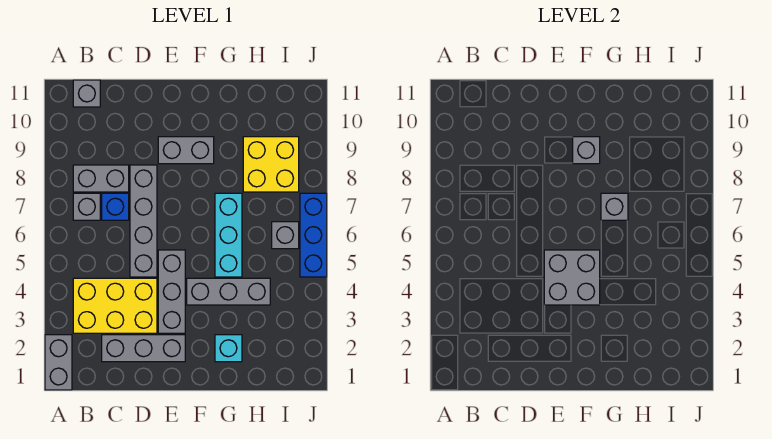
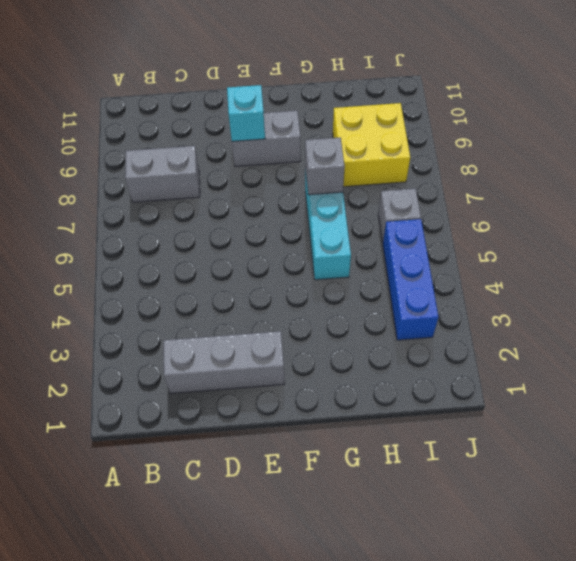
cyan brick E9 level 2 -> cyan brick G2 level 1
blue brick I3:I5 level 1 -> blue brick J5:J7 level 1
none -> grey brick A1:A2 level 1
none -> yellow brick B3:D4 level 1
none -> grey brick B7 level 1

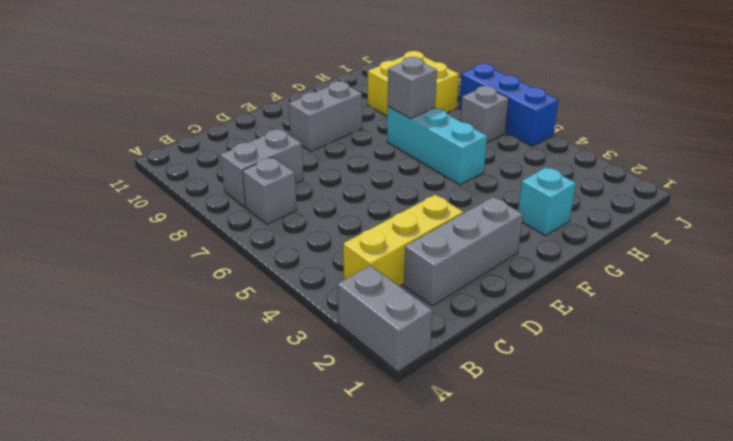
yellow brick B3:D3 level 1 -> yellow brick B3:D4 level 1
none -> grey brick B11 level 1
none -> blue brick C7 level 1
none -> grey brick D5:D8 level 1

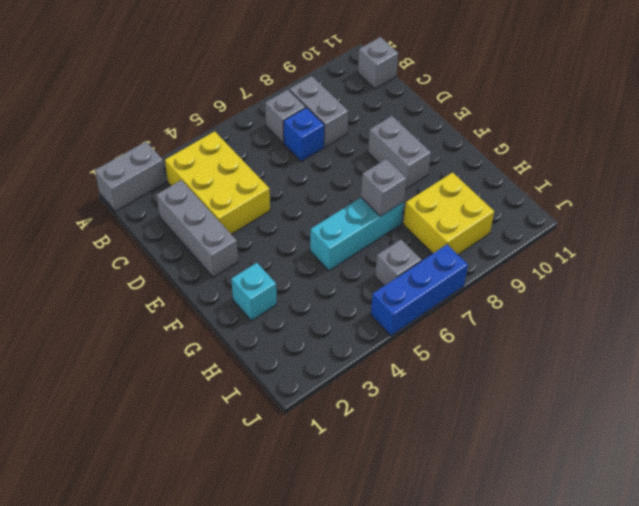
none -> grey brick D5:D8 level 1
none -> grey brick E3:E5 level 1
none -> grey brick F4:H4 level 1

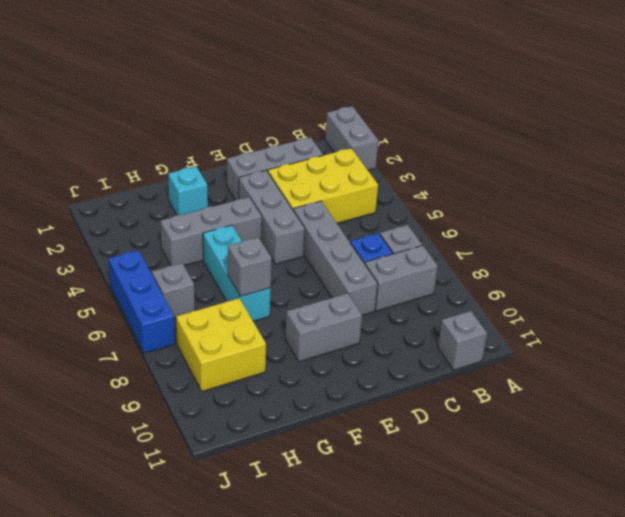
none -> grey brick E4:F5 level 2
none -> grey brick F9 level 2

